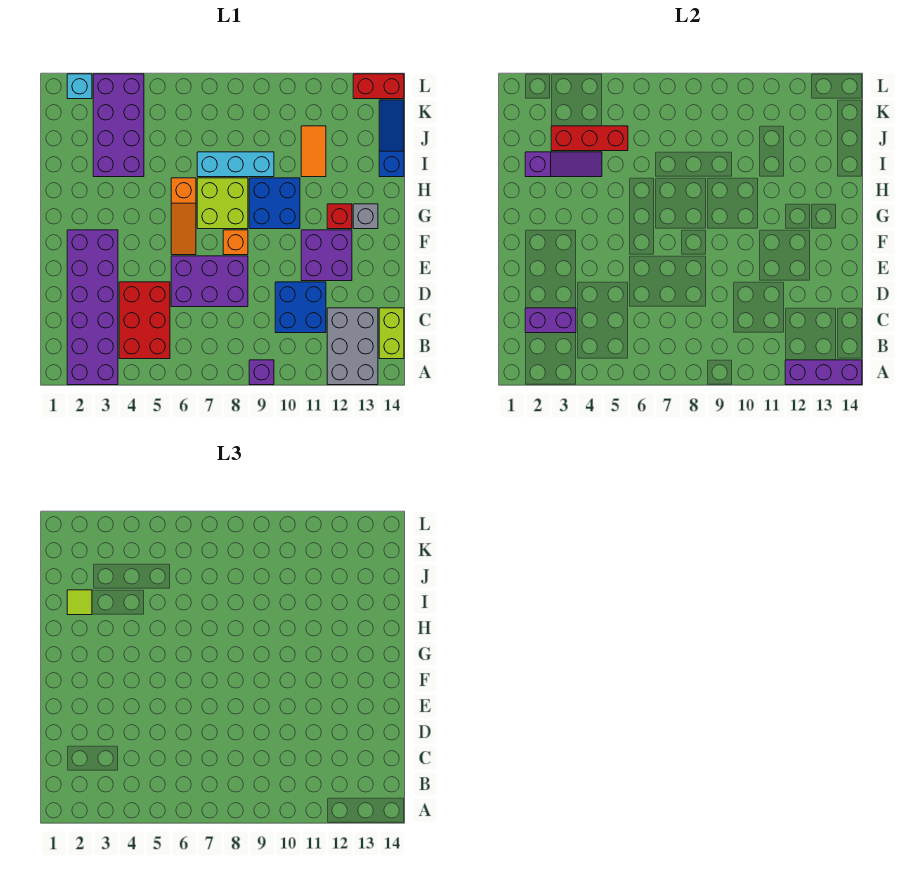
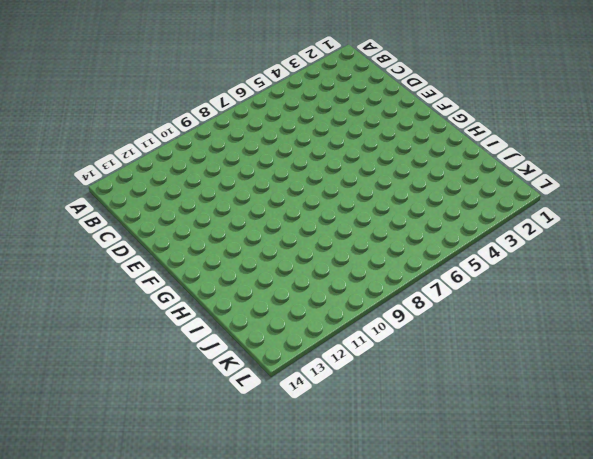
none -> purple brick A2:F3 level 1
none -> purple brick A9 level 1
none -> grey brick A12:C13 level 1

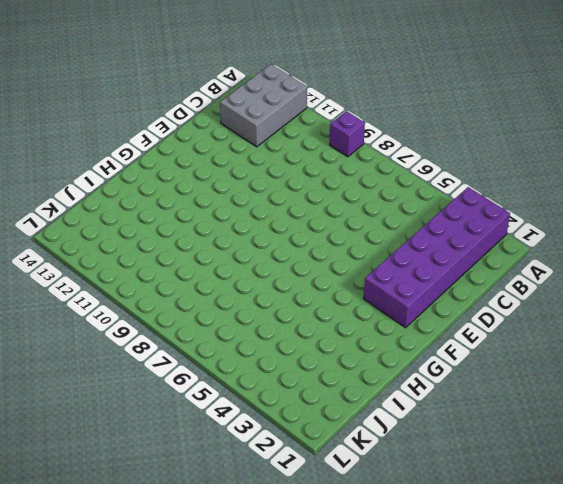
none -> red brick B4:D5 level 1
none -> lime brick B14:C14 level 1
none -> blue brick C10:D11 level 1

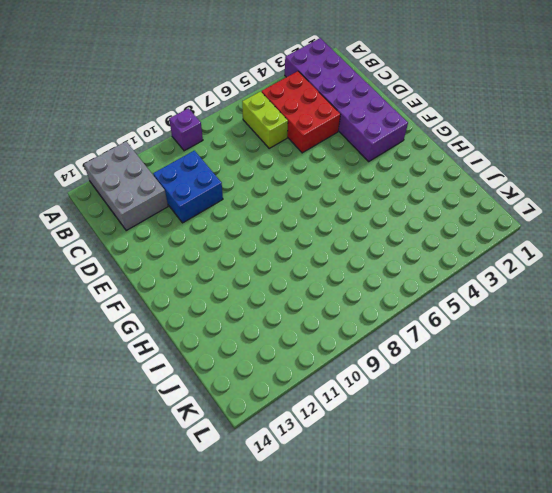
lime brick B6:C6 level 1 -> lime brick B14:C14 level 1
none -> purple brick D6:E8 level 1
none -> purple brick E11:F12 level 1
none -> orange slope F6:H6 level 1 top H

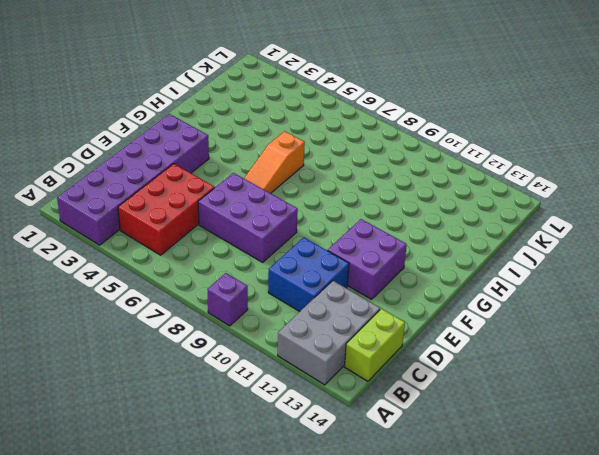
none -> orange brick F8 level 1
none -> lime brick G7:H8 level 1
none -> blue brick G9:H10 level 1

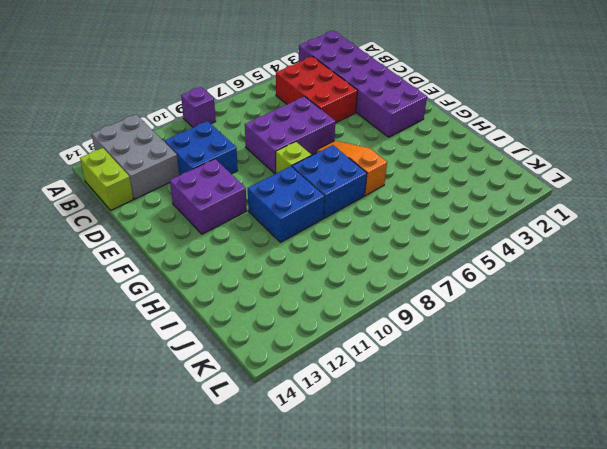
lime brick F8 level 1 -> orange brick F8 level 1
blue brick G7:H8 level 1 -> lime brick G7:H8 level 1
none -> red brick G12 level 1
none -> grey brick G13 level 1
none -> purple brick I3:L4 level 1

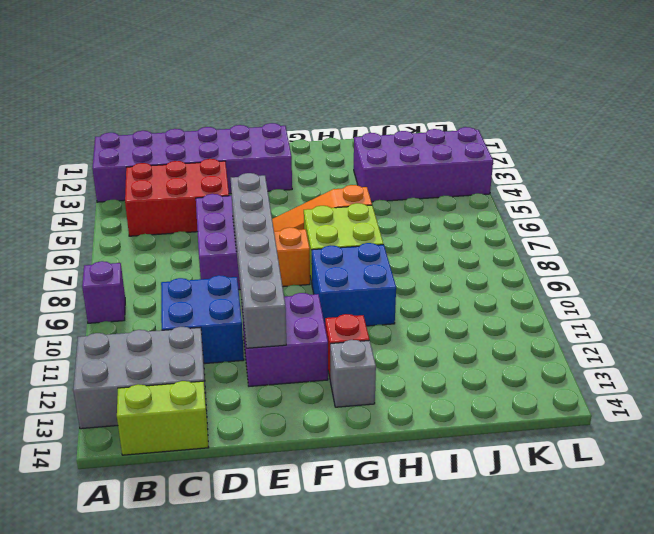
grey brick E7:E12 level 2 -> none
none -> cyan brick I7:I9 level 1
none -> orange tile I11:J11 level 1
none -> blue slope I14:K14 level 1 top I

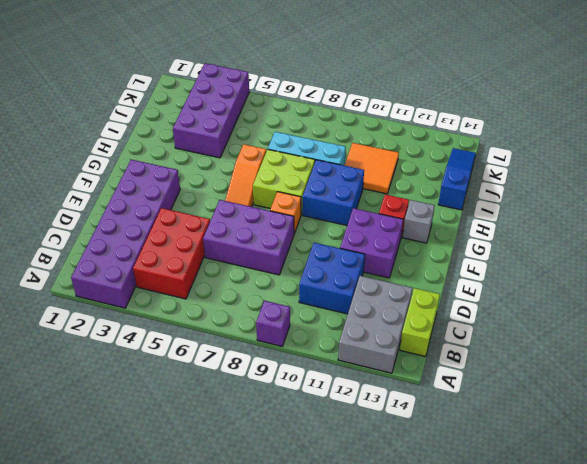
orange tile I10:J11 level 1 -> orange tile I11:J11 level 1
none -> cyan brick L2 level 1
none -> red brick L13:L14 level 1
none -> purple brick A12:A14 level 2

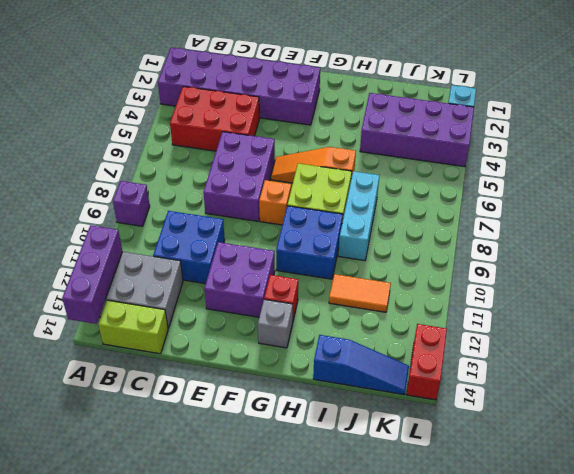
none -> purple brick C2:C3 level 2
none -> purple slope I2:I4 level 2 top 2
none -> red brick J3:J5 level 2

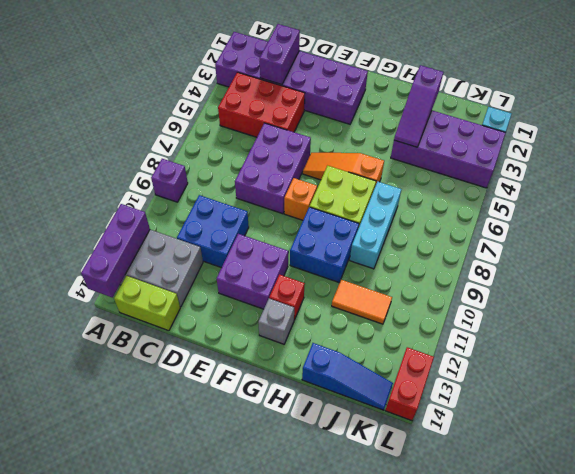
none -> red brick J3:J5 level 2
none -> lime tile I2 level 3

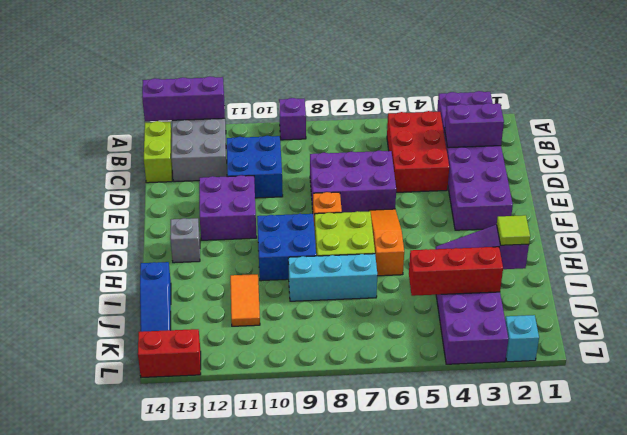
none -> red brick G12 level 1

